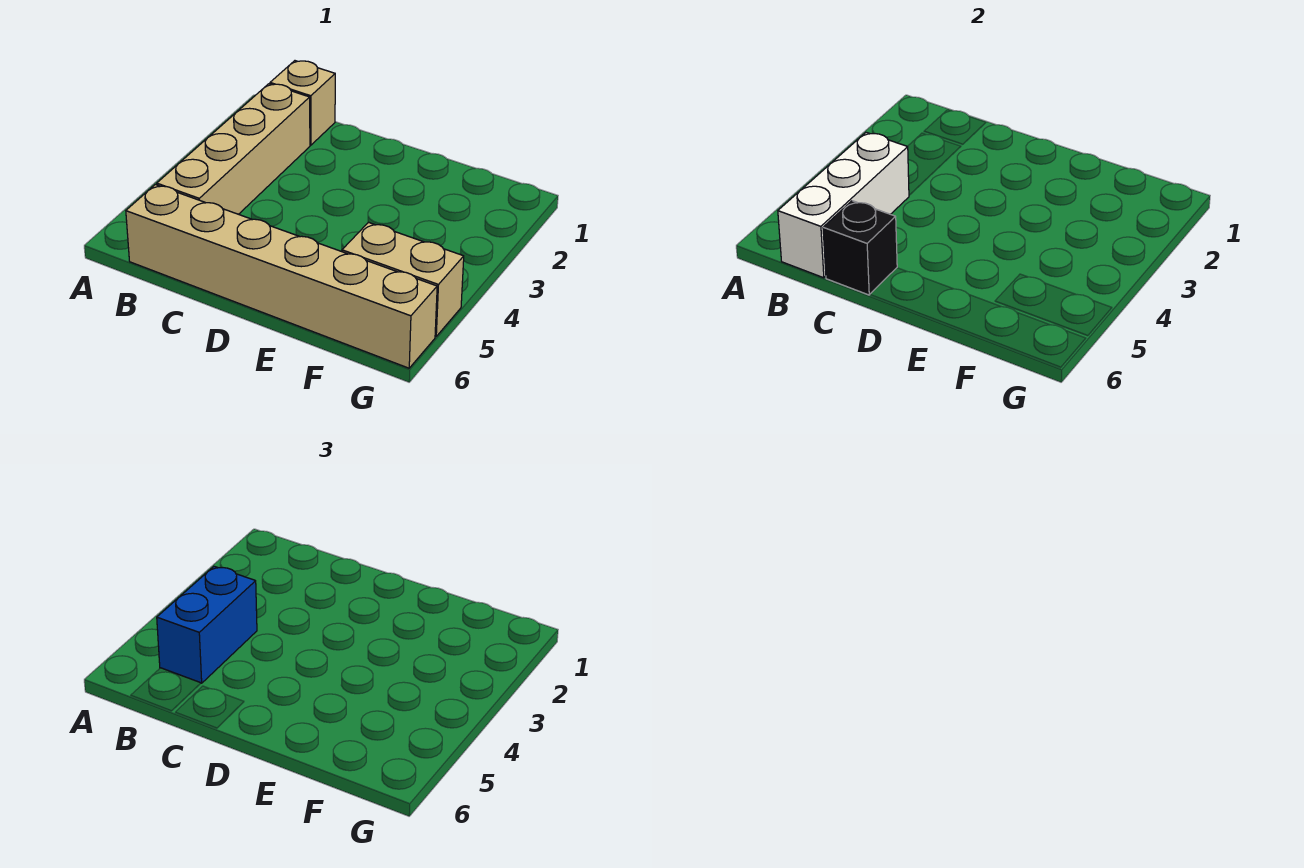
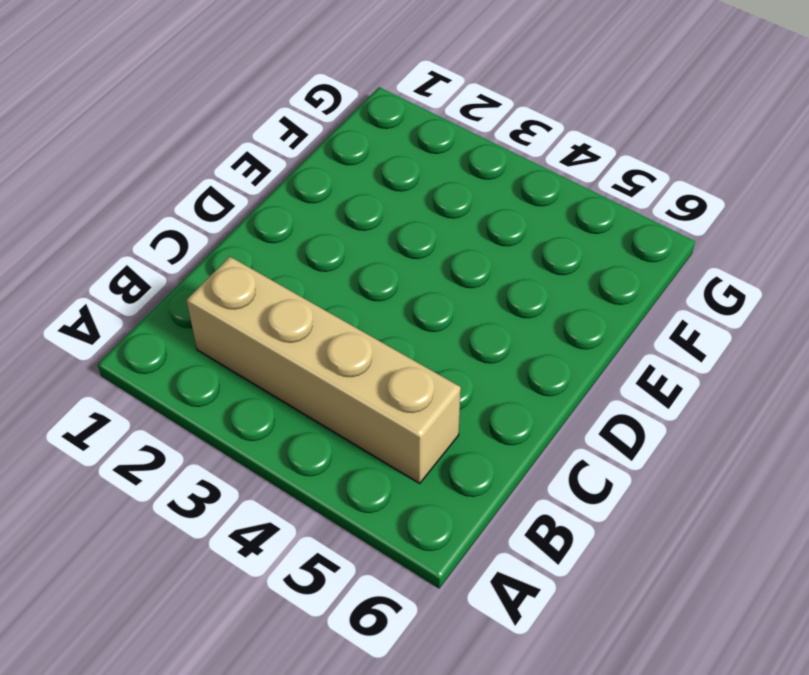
none -> tan brick B1 level 1
none -> tan brick B6:G6 level 1

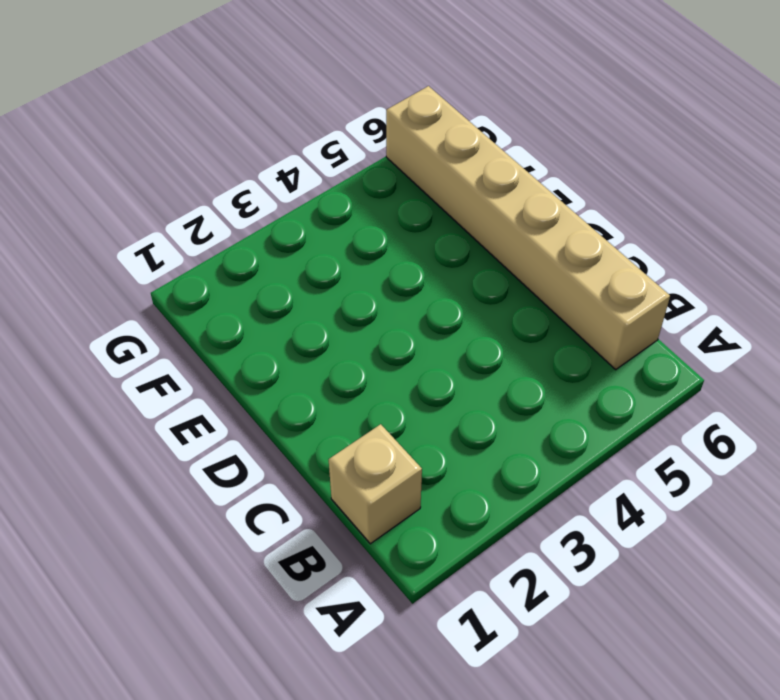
none -> tan brick B2:B5 level 1
none -> tan brick F5:G5 level 1

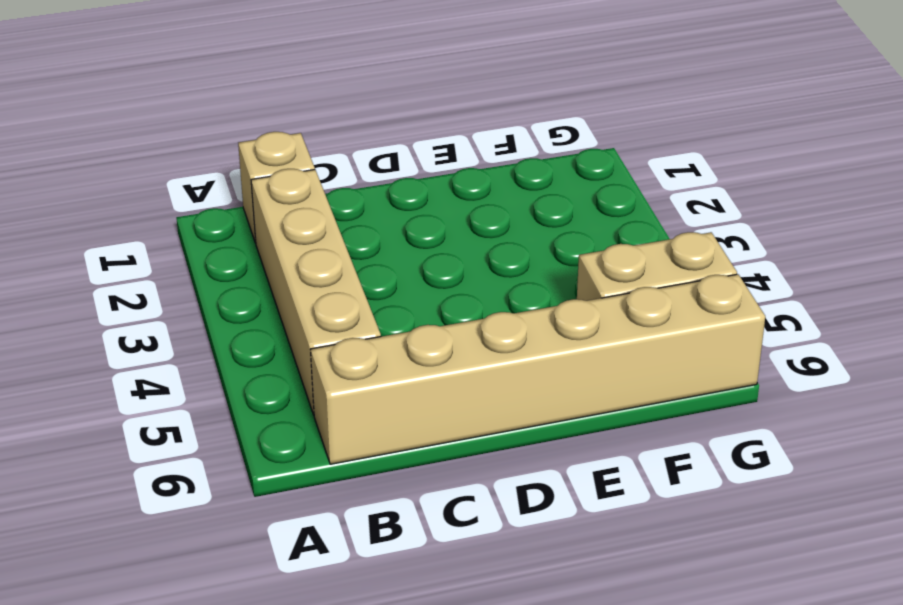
none -> white brick B4:B6 level 2
none -> black brick C6 level 2

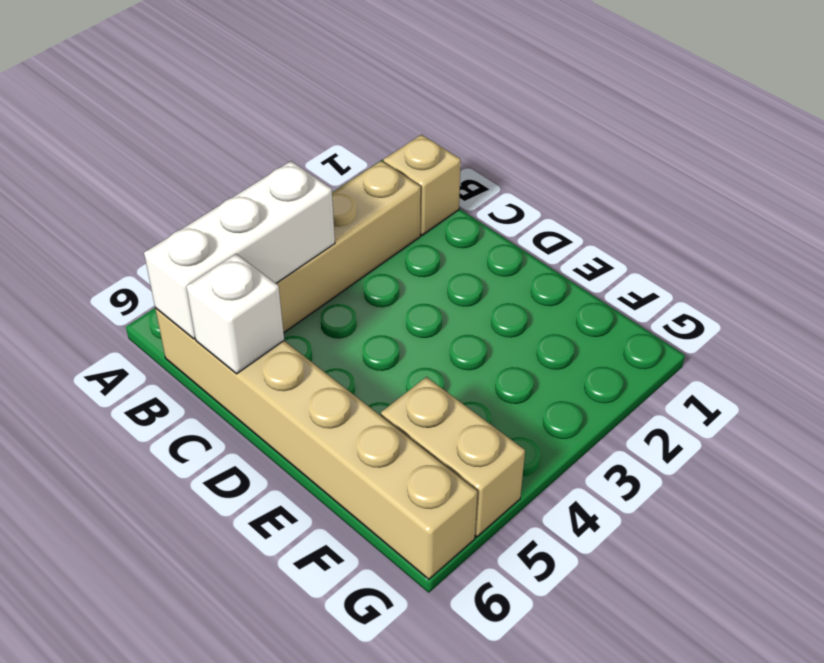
white brick C6 level 2 -> black brick C6 level 2
none -> blue brick B4:B5 level 3

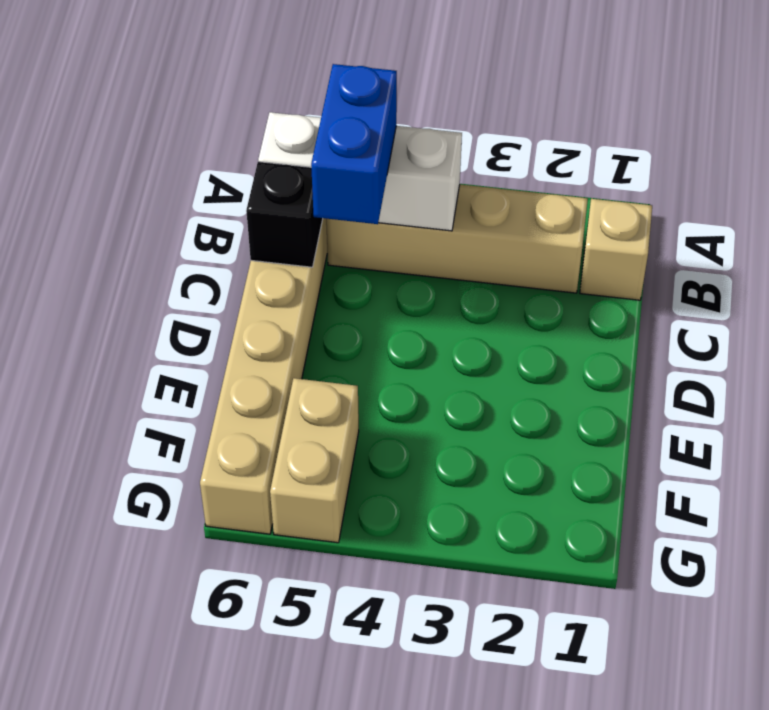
blue brick B5:C5 level 3 -> blue brick B4:B5 level 3

